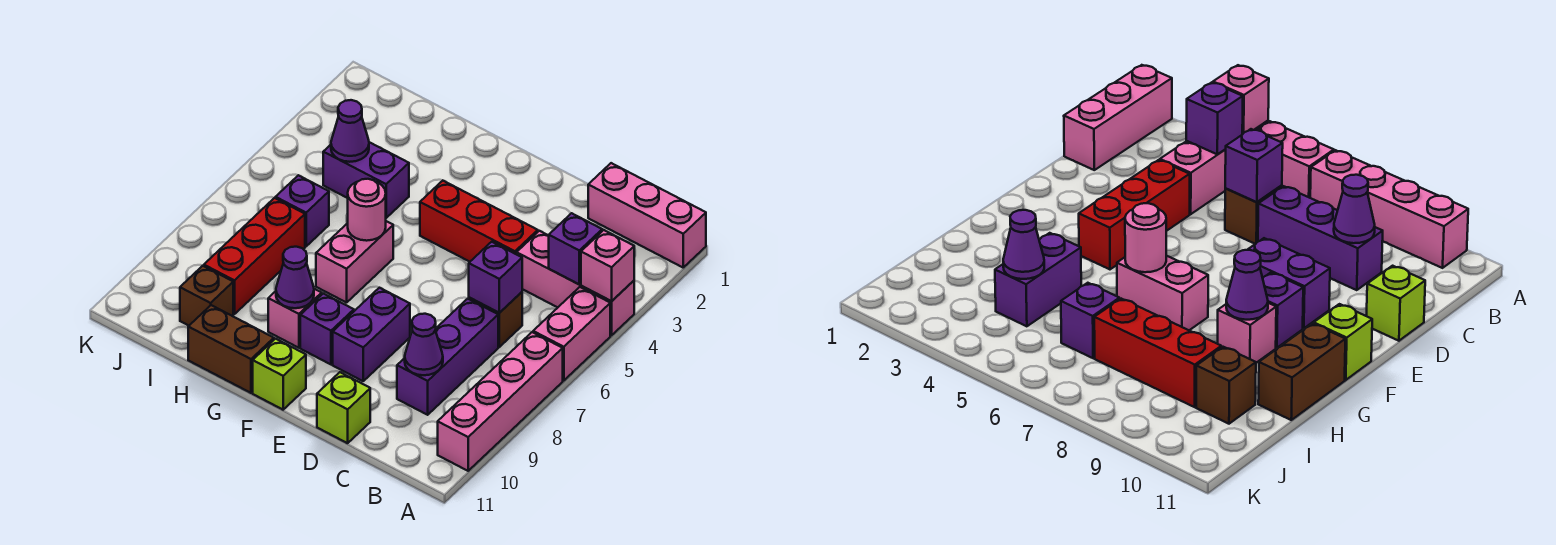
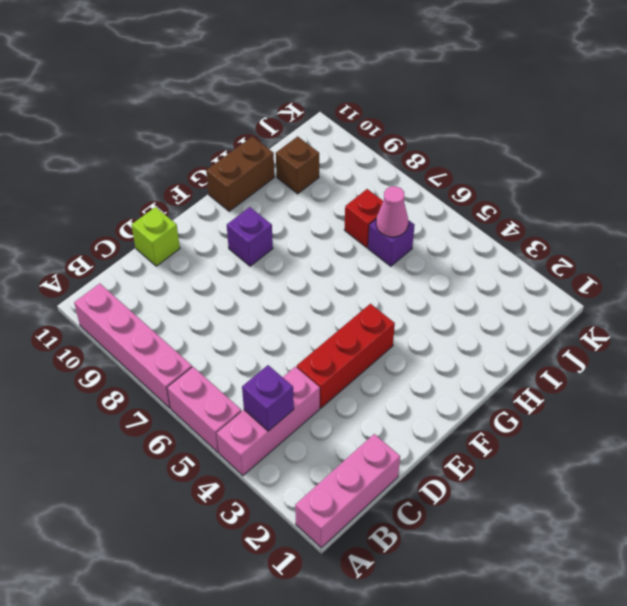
pink cone I6 level 2 -> none
red brick I7 level 1 -> red brick I7:I9 level 1
none -> brown brick C6 level 1
none -> purple brick C7:C9 level 1
none -> purple brick E8:E9 level 1

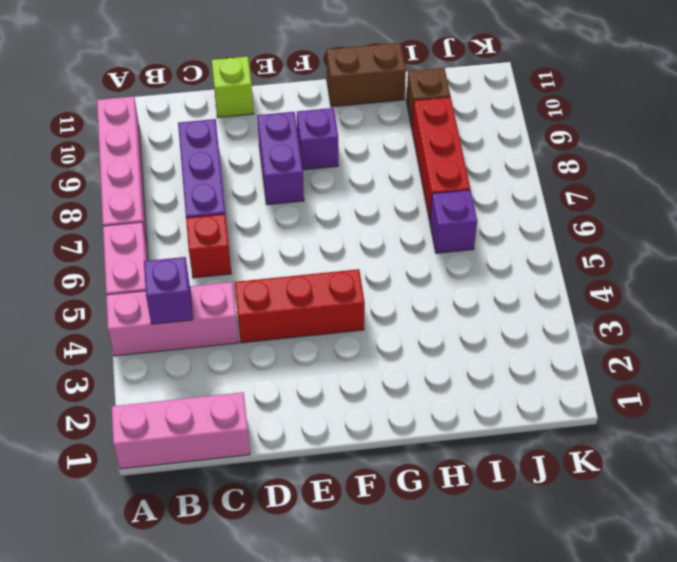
red brick C6 level 1 -> brown brick C6 level 1
none -> lime brick F11 level 1
none -> pink brick G6:G7 level 1
none -> pink brick G9 level 1

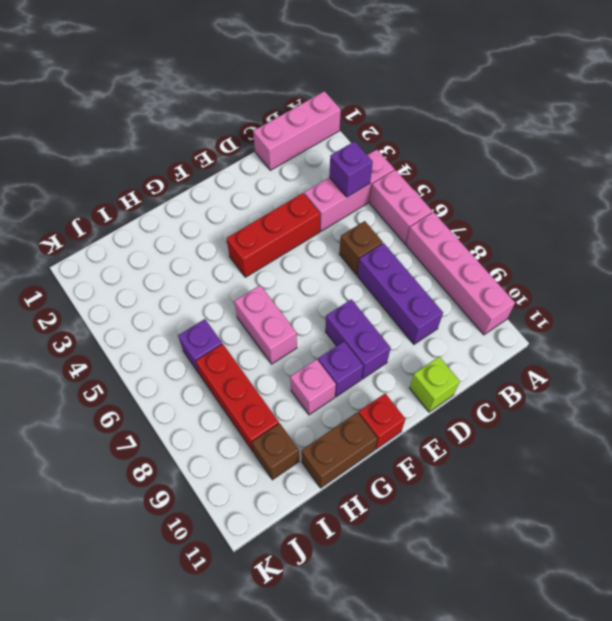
red brick F11 level 1 -> lime brick F11 level 1
none -> purple brick H4:I4 level 1
none -> pink brick A4 level 2
none -> purple brick C6 level 2

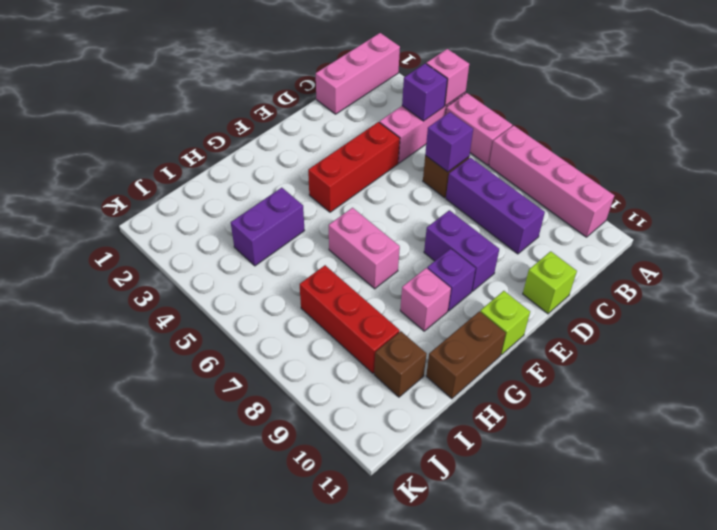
none -> purple brick I6 level 1
none -> purple cone C9 level 2
none -> pink round brick G6 level 2

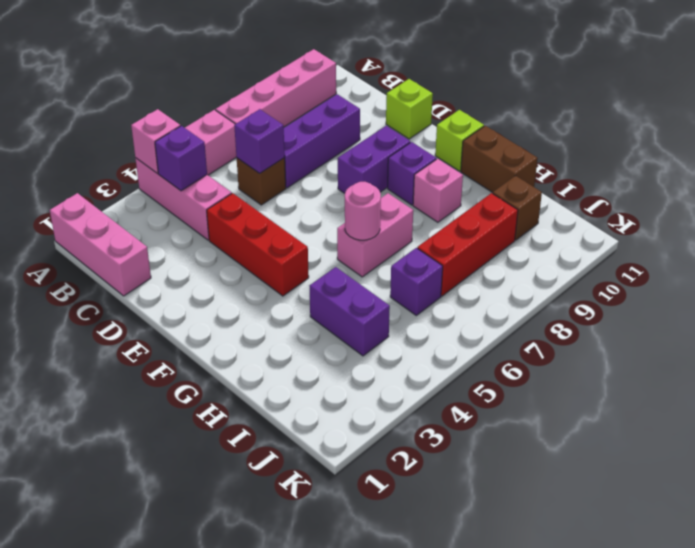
none -> purple cone C9 level 2
none -> purple cone G9 level 2
none -> purple cone I4 level 2

